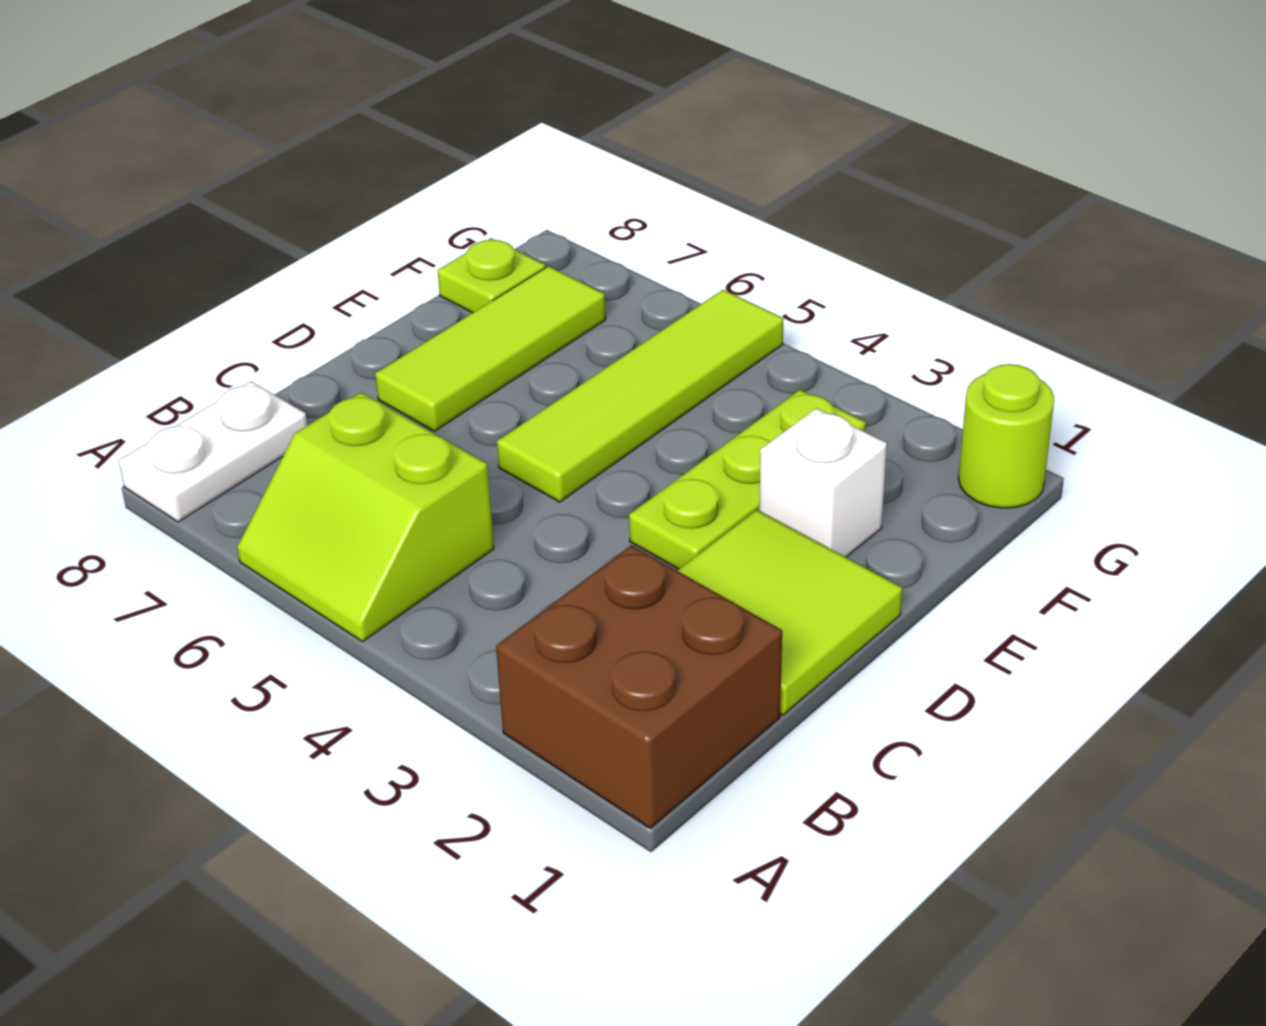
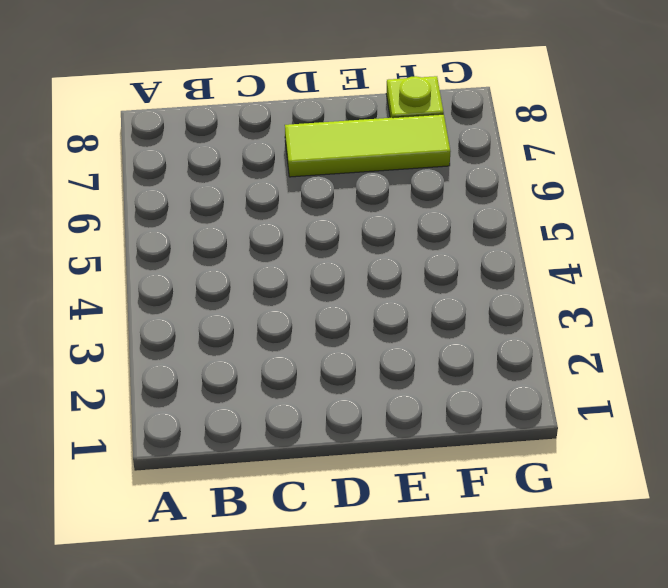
none -> brown brick A1:B2 level 1
none -> lime slope A5:B6 level 1 top B

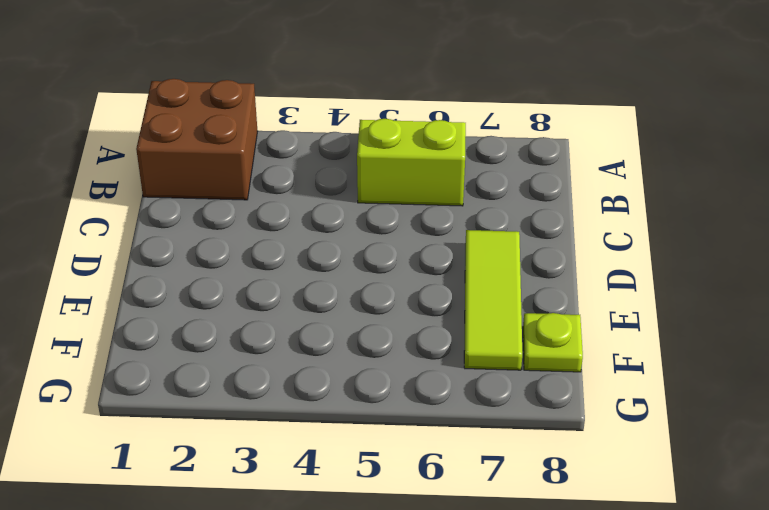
none -> white plate A8:B8 level 1
none -> lime tile C1:D2 level 1

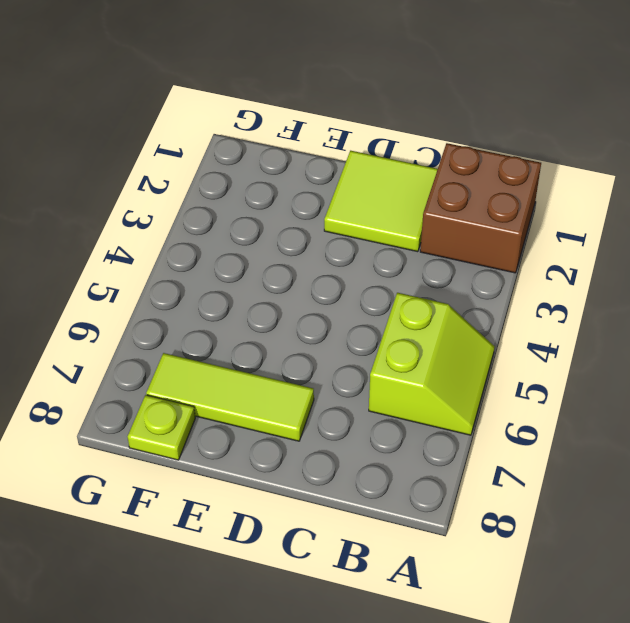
none -> white plate A8:B8 level 1
none -> lime plate D3:F3 level 1

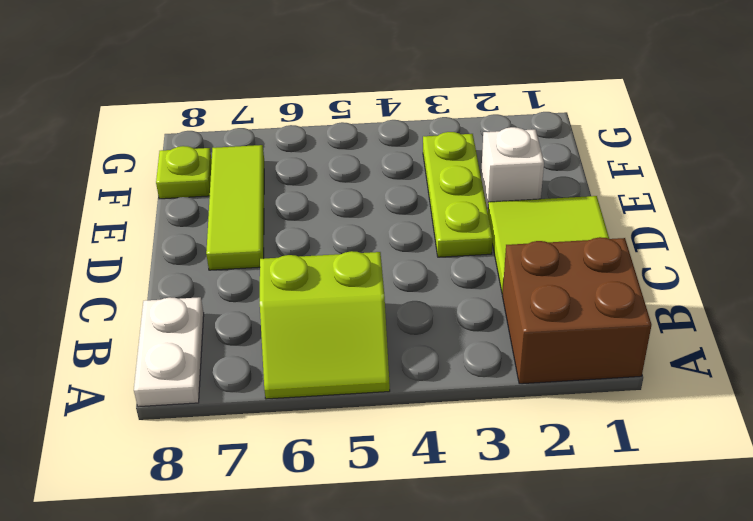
none -> lime tile D5:G5 level 1
none -> lime round brick G1 level 1

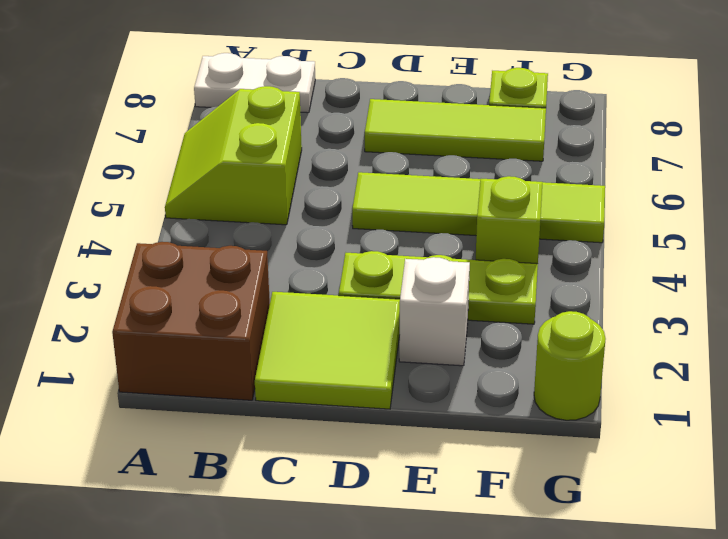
lime brick F4 level 1 -> none

